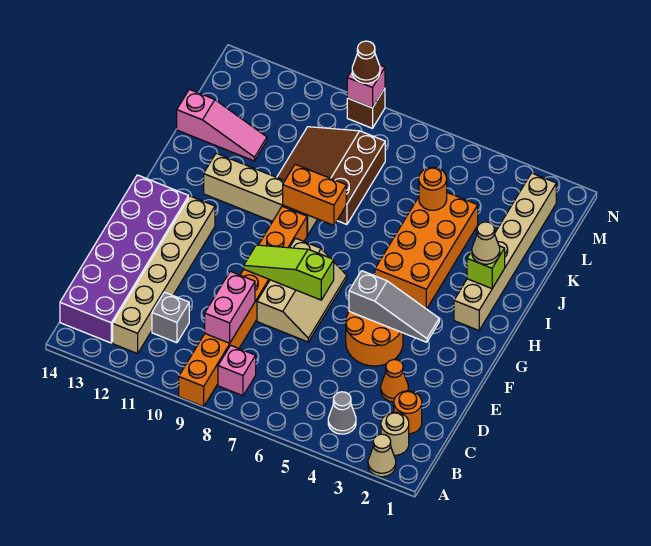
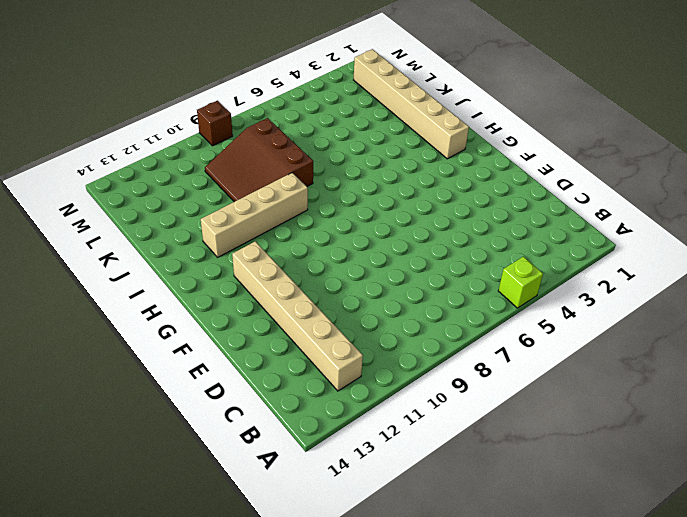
lime brick A5 level 1 -> lime brick I2 level 2
none -> tan cone A2 level 1
none -> orange brick A9:H9 level 1
none -> tan round brick B2 level 1

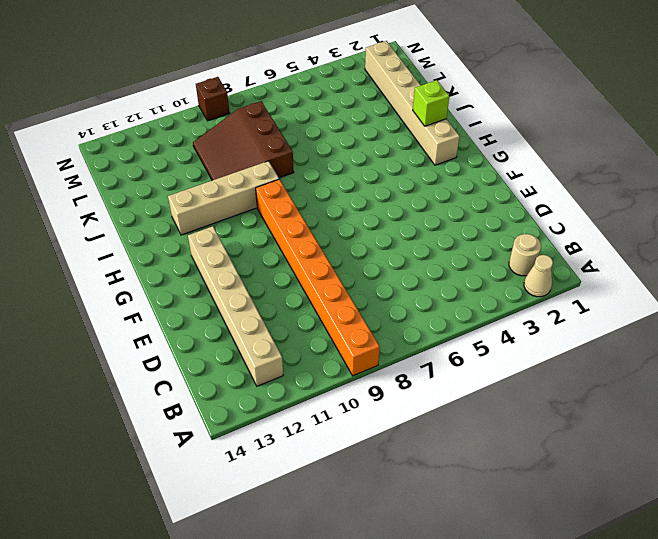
none -> grey cone B4 level 1
none -> pink brick B8 level 1
none -> purple brick B13:G14 level 1

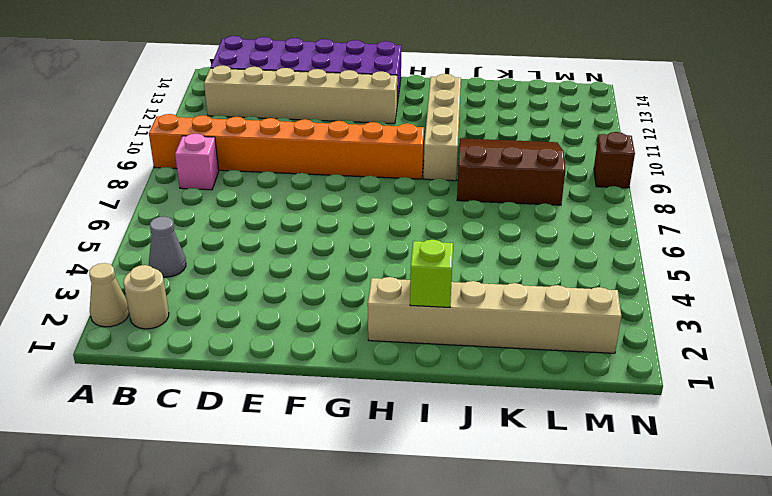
none -> orange round brick C2 level 1
none -> grey brick C11 level 1
none -> orange cone D3 level 1

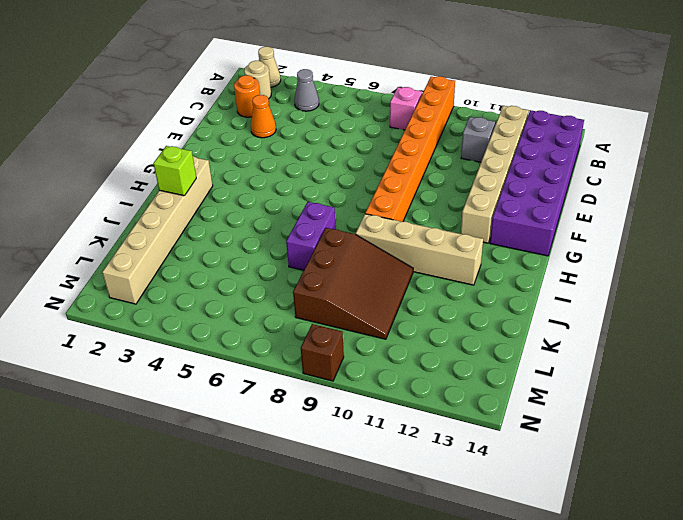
purple brick I7:J7 level 1 -> none
none -> orange round brick E4:F5 level 1
none -> tan slope E7:G8 level 1 top 8
none -> orange brick H4:K5 level 1

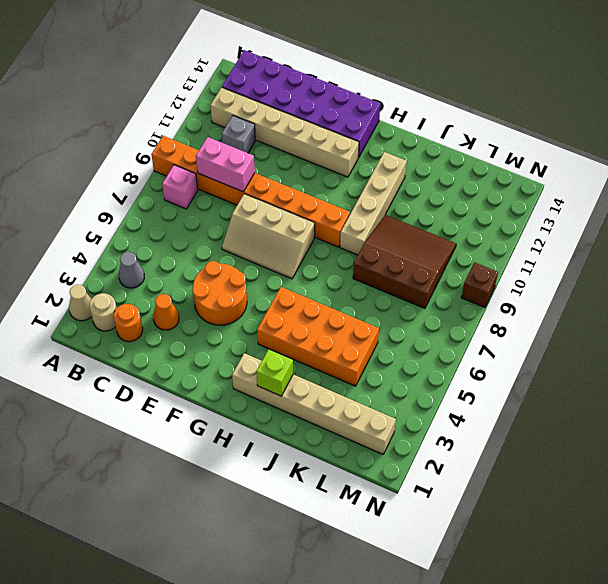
none -> pink slope K12:K14 level 1 top 14
none -> grey slope F3:F5 level 2 top 5
none -> lime slope F7:F9 level 2 top 7

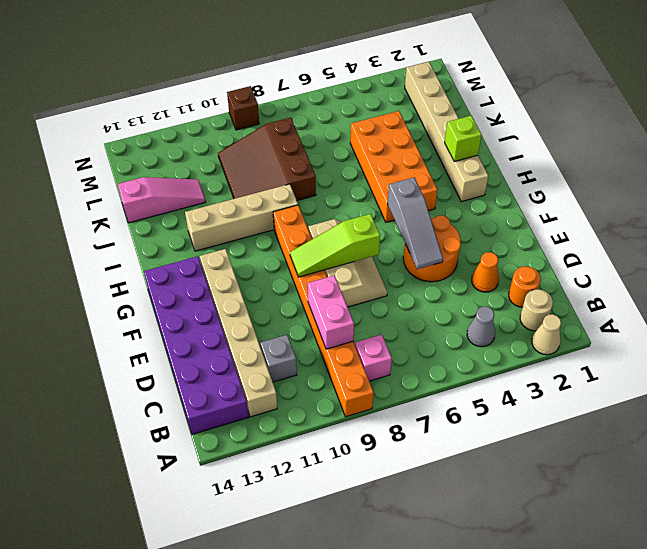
grey slope E5:G5 level 2 top G -> grey slope F3:F5 level 2 top 5
none -> orange brick I8:I9 level 2
none -> orange round brick K5 level 2
none -> pink brick N9 level 2

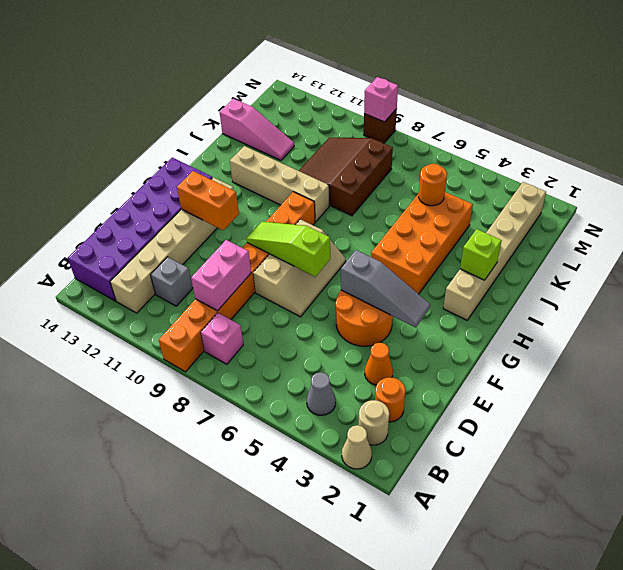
orange brick F11:F12 level 2 -> orange brick I8:I9 level 2
none -> tan cone I2 level 3
none -> brown cone N9 level 3

